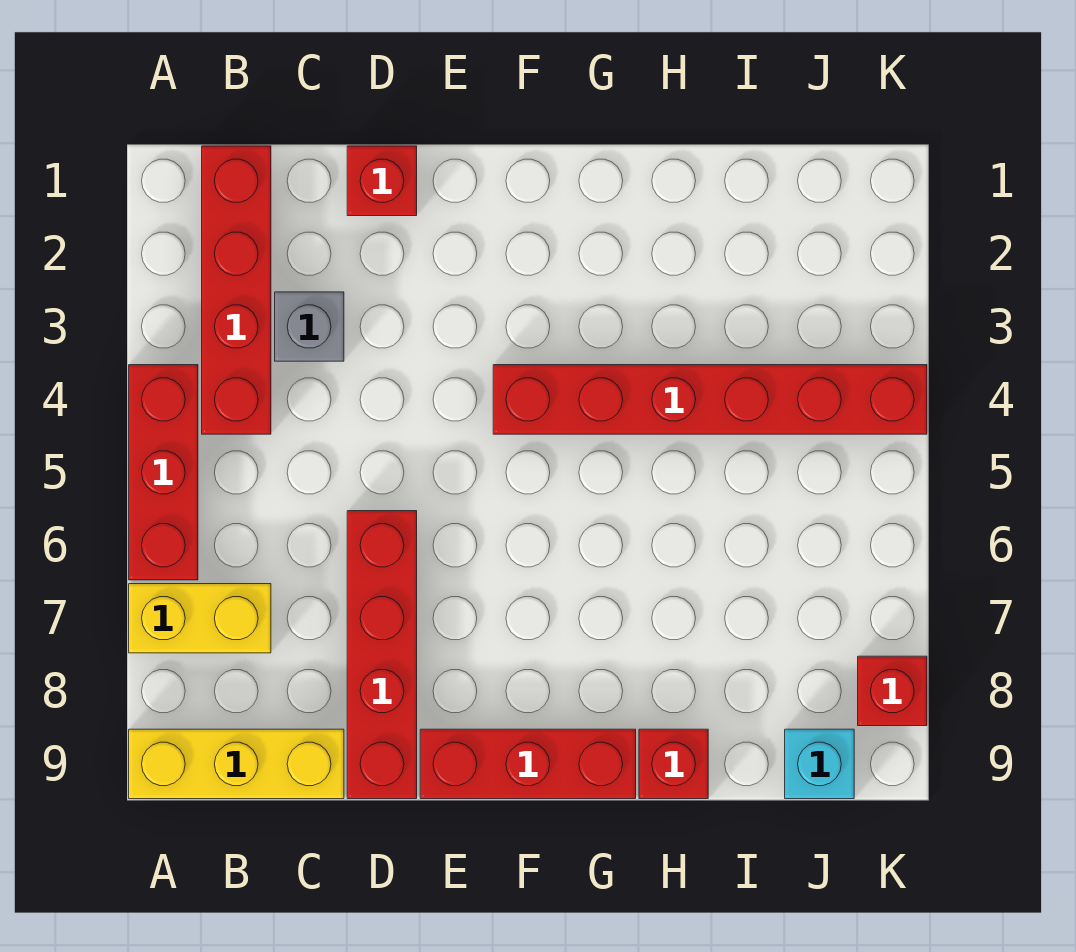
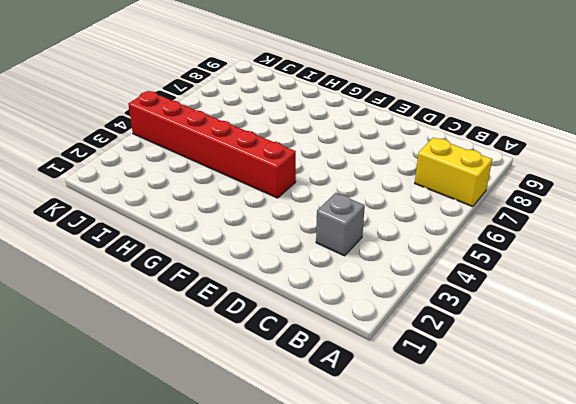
none -> red brick A4:A6 level 1
none -> yellow brick A9:C9 level 1
none -> red brick B1:B4 level 1

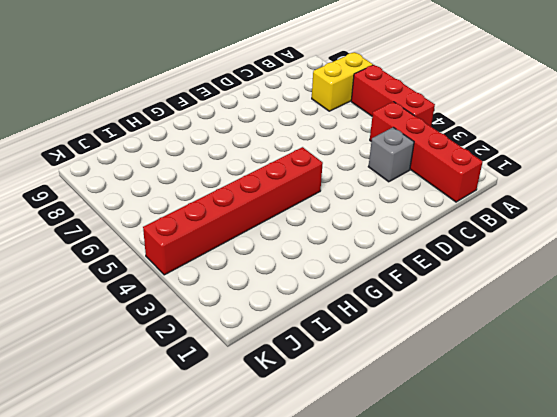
none -> yellow brick A9:C9 level 1
none -> red brick D1 level 1
none -> red brick D6:D9 level 1

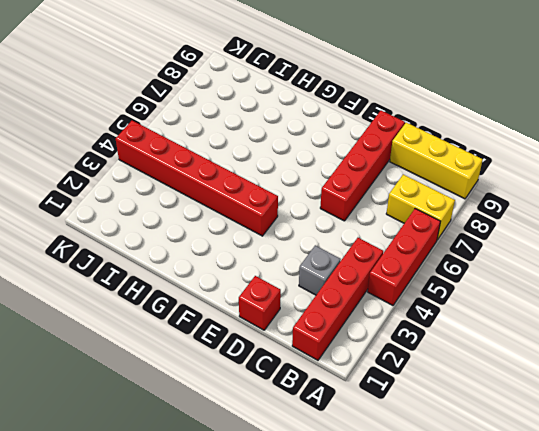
none -> red brick E9:G9 level 1
none -> red brick H9 level 1
none -> cyan brick J9 level 1

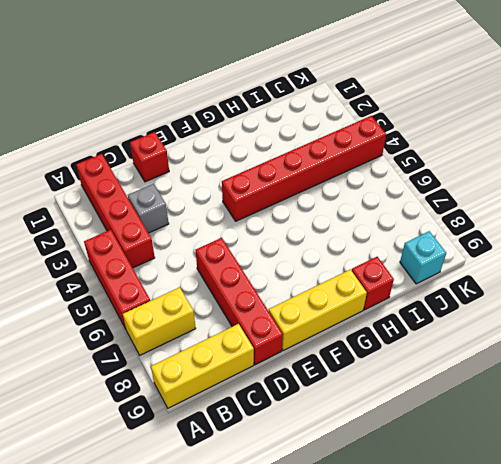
yellow brick E9:G9 level 1 -> red brick E9:G9 level 1
none -> red brick K8 level 1

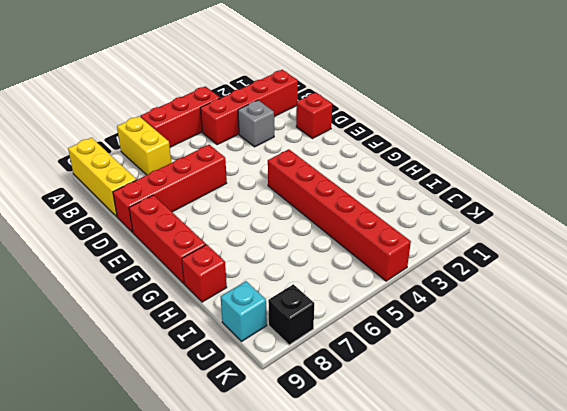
black brick K8 level 1 -> red brick K8 level 1

